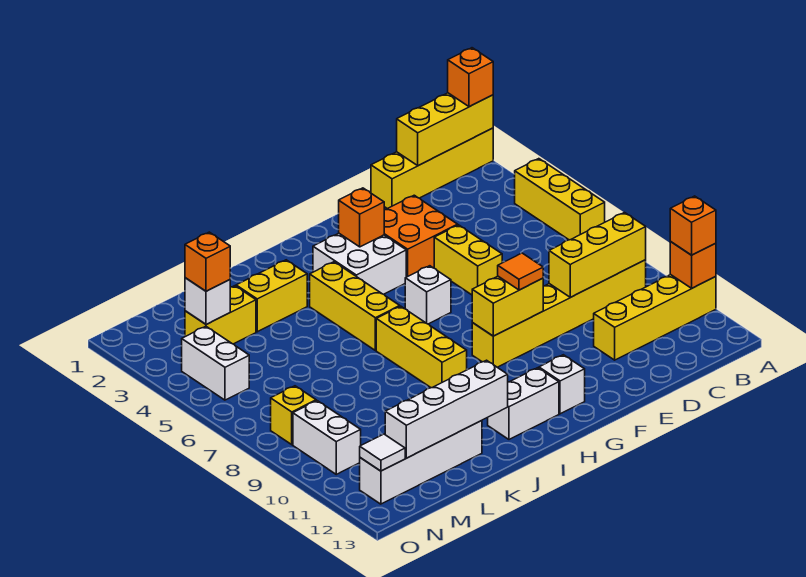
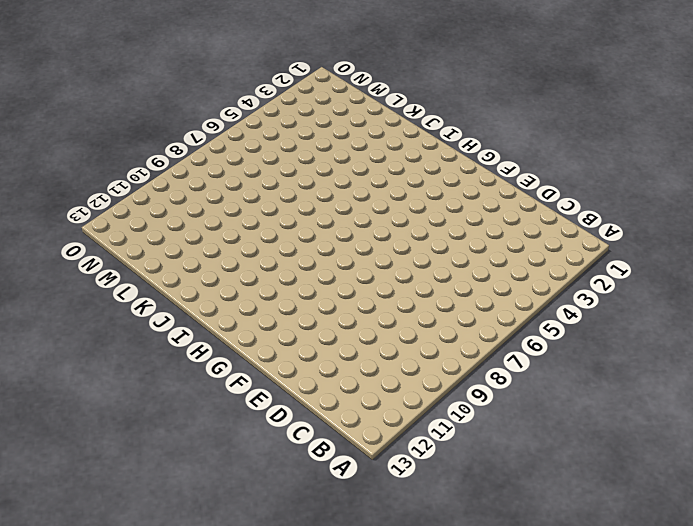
none -> yellow brick A1:D1 level 1
none -> yellow brick A4:A6 level 1
none -> yellow brick A11:D11 level 1
none -> yellow brick B9:G9 level 1

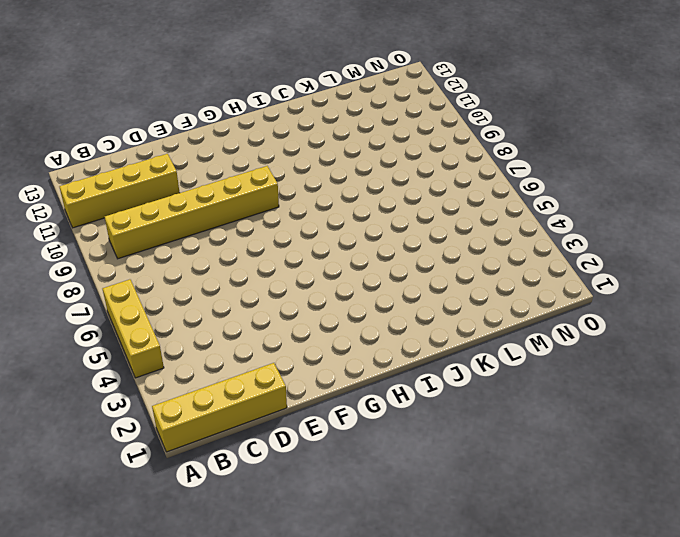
none -> orange brick E3:F4 level 1
none -> yellow brick E5:E6 level 1
none -> white brick G3:H4 level 1
none -> white brick G6 level 1

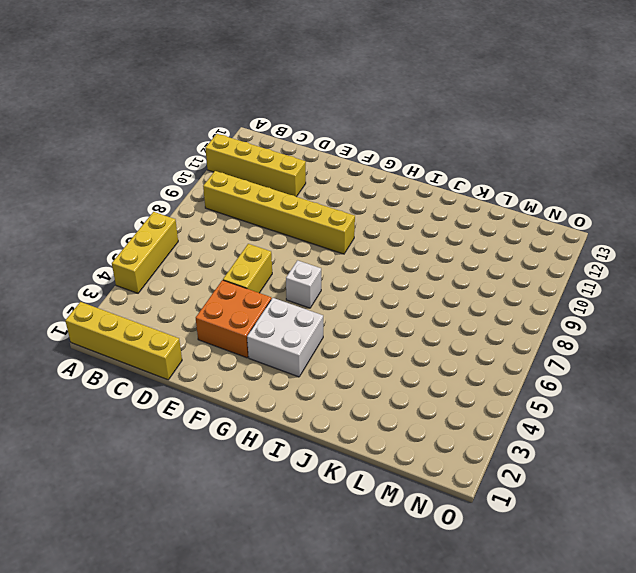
none -> white brick G12 level 1
none -> white brick H12:I12 level 1
none -> yellow brick I4:I6 level 1
none -> yellow brick I7:I9 level 1

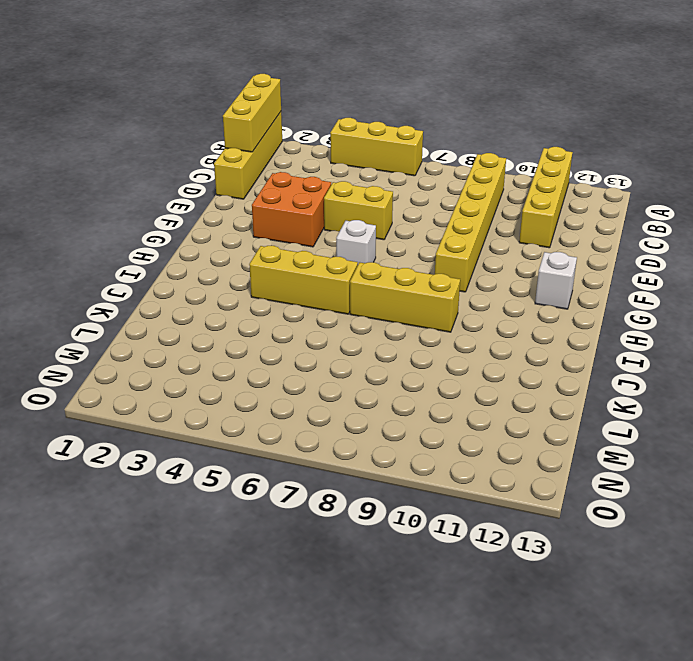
none -> white brick G3:H4 level 1
none -> white brick H12:I12 level 1
none -> yellow brick J3:K3 level 1
none -> white brick K12:N12 level 1

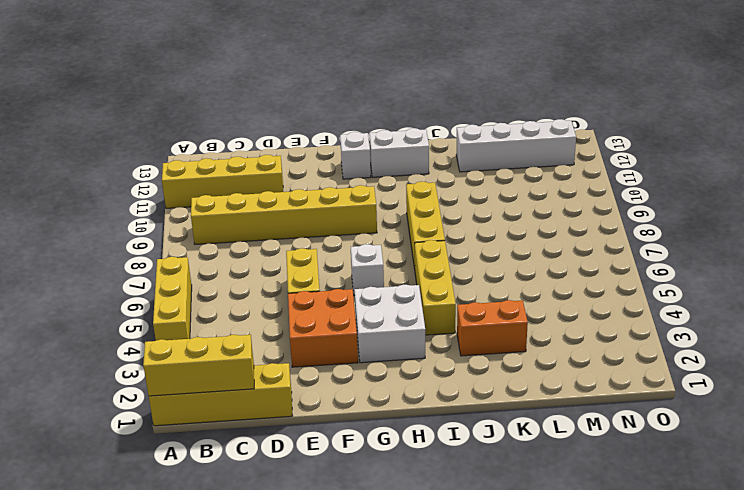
orange brick J3:K3 level 1 -> yellow brick J3:K3 level 1
none -> yellow brick L3:M3 level 1
none -> white brick N4:N5 level 1
none -> yellow brick N8 level 1
none -> white brick N9:N10 level 1

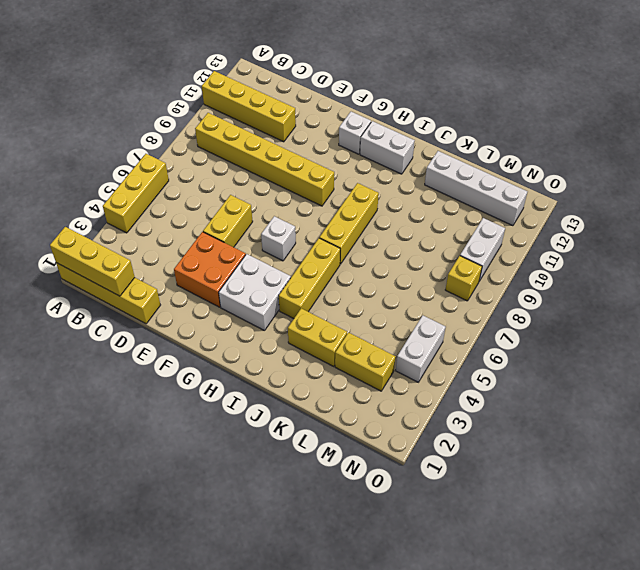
none -> orange brick A11 level 2
none -> yellow brick B9:D9 level 2
none -> yellow brick F9:G9 level 2
none -> orange brick G3 level 2

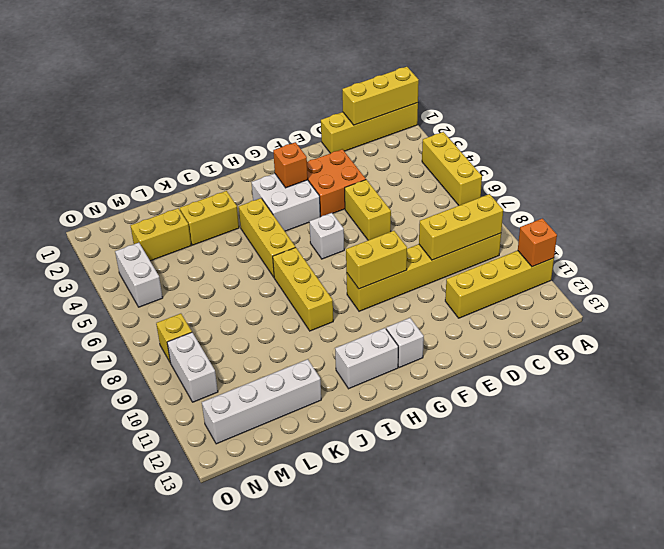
none -> white brick J12:M12 level 2
none -> white brick M3 level 2
none -> white tile N12 level 2
none -> orange brick A1 level 3

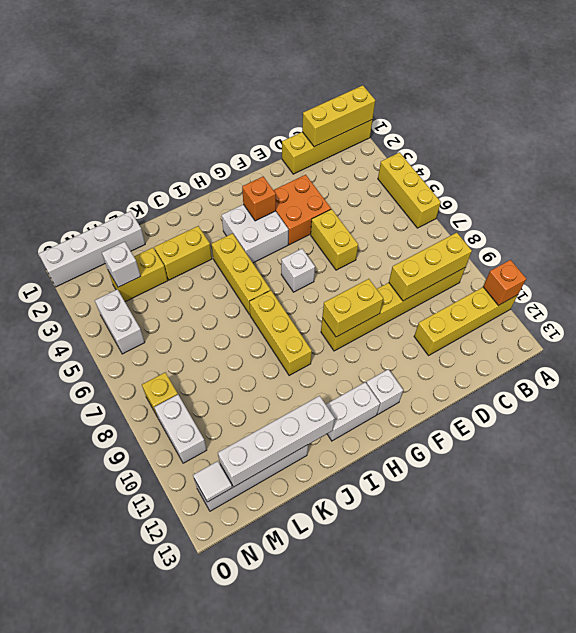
white brick L1:O1 level 1 -> none
none -> orange brick A1 level 3
none -> orange brick A11 level 3
none -> orange tile F9 level 3
none -> orange brick M3 level 3

